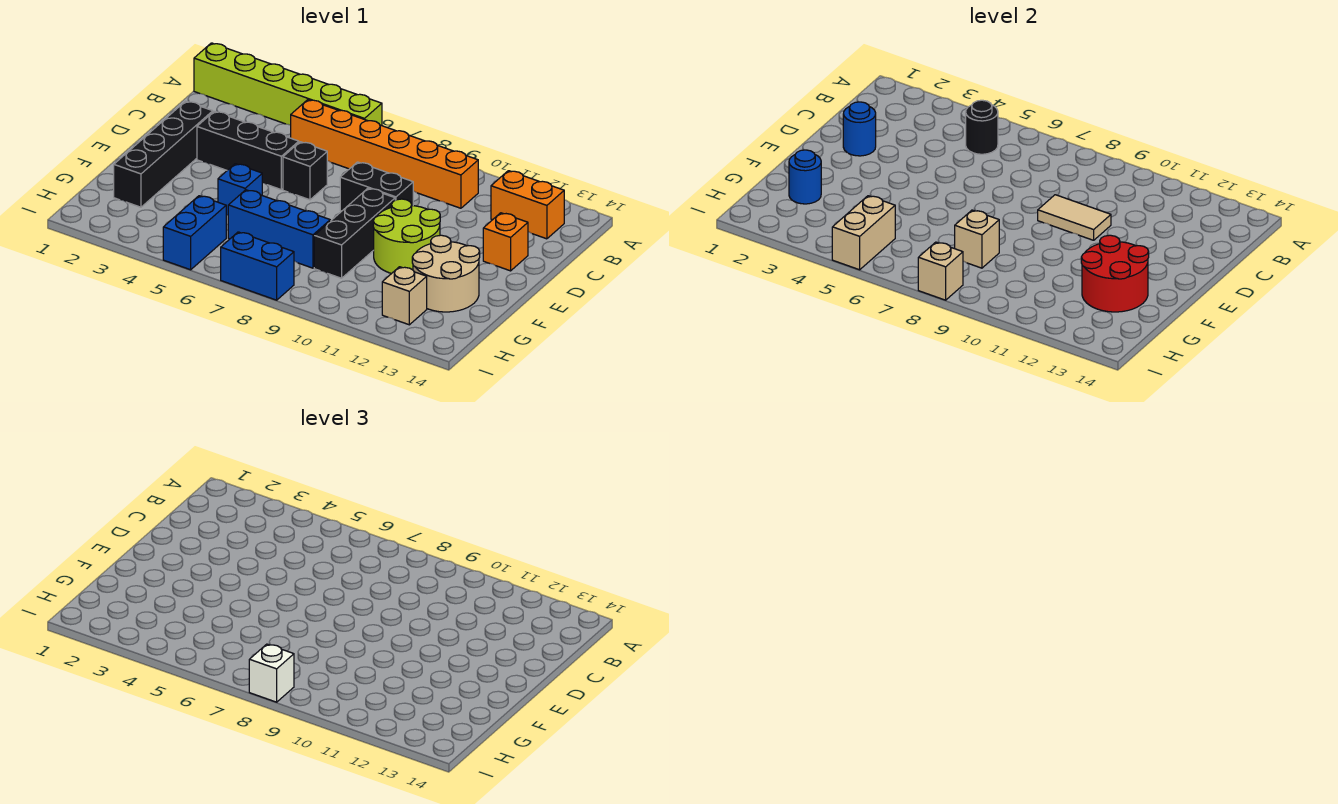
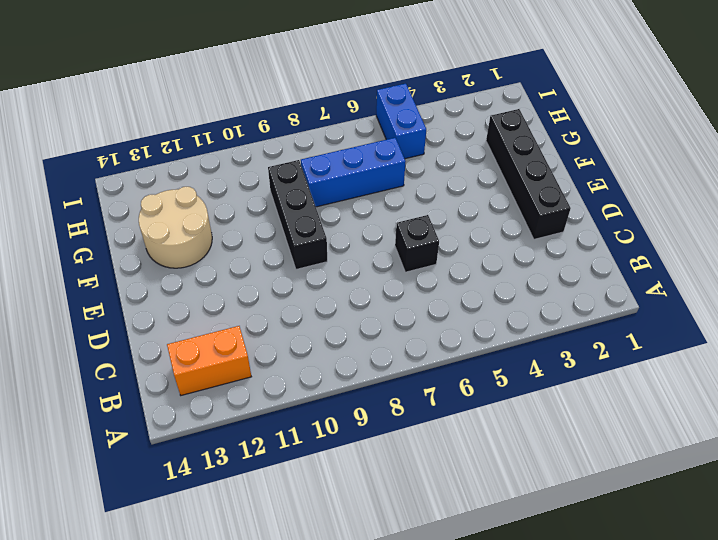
none -> lime brick A1:A6 level 1
none -> orange brick B5:B10 level 1
none -> black brick D3:D5 level 1

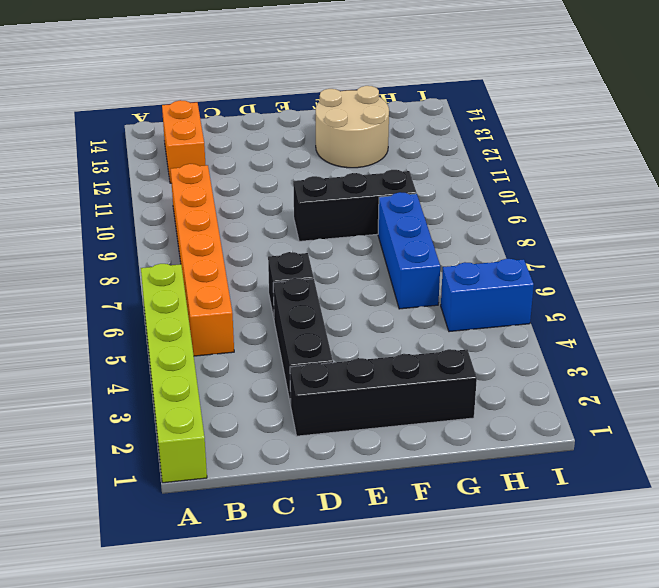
none -> black brick D8:D9 level 1
none -> orange brick D13 level 1
none -> lime round brick E10:F11 level 1

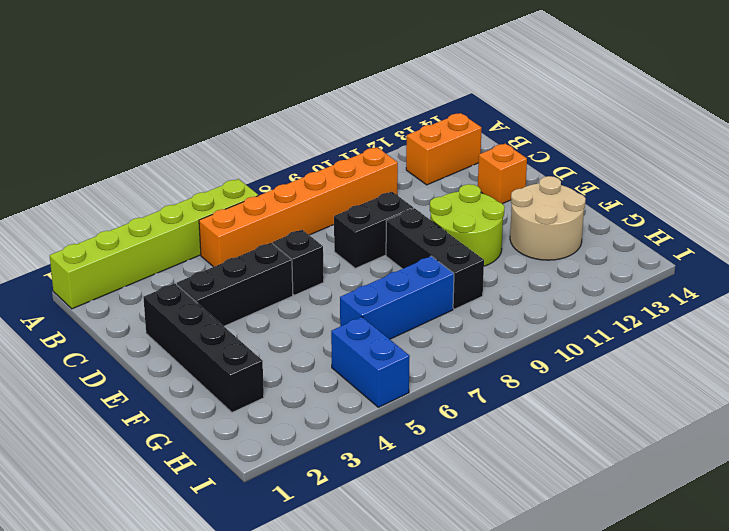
none -> blue brick F5 level 1
none -> tan brick H12 level 1
none -> blue brick I7:I8 level 1

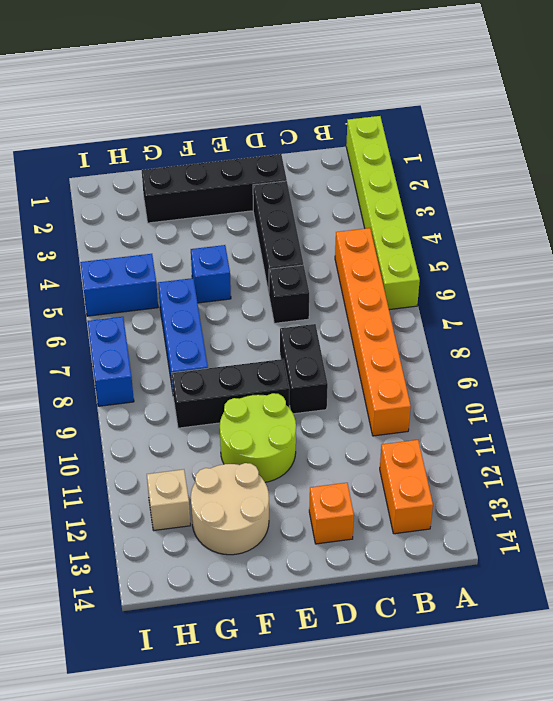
none -> black round brick B5 level 2
none -> blue round brick D2 level 2
none -> tan tile D9:D10 level 2

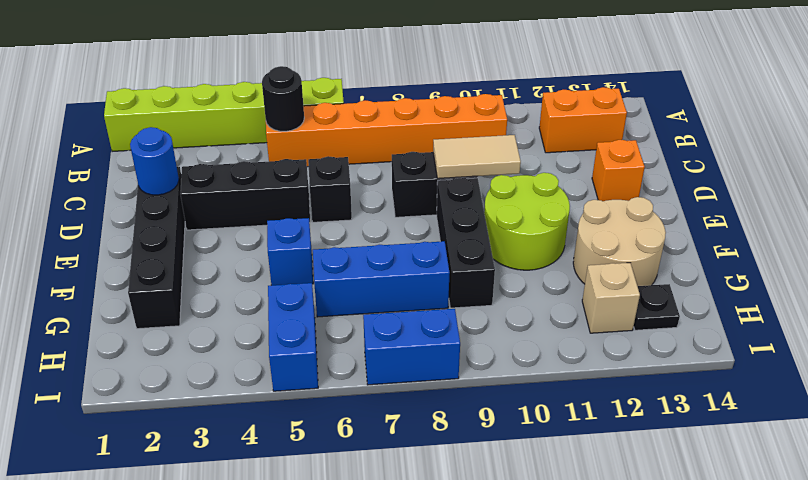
black plate H13 level 1 -> none
none -> red round brick F12:G13 level 2
none -> blue round brick G2 level 2
none -> tan brick G8 level 2

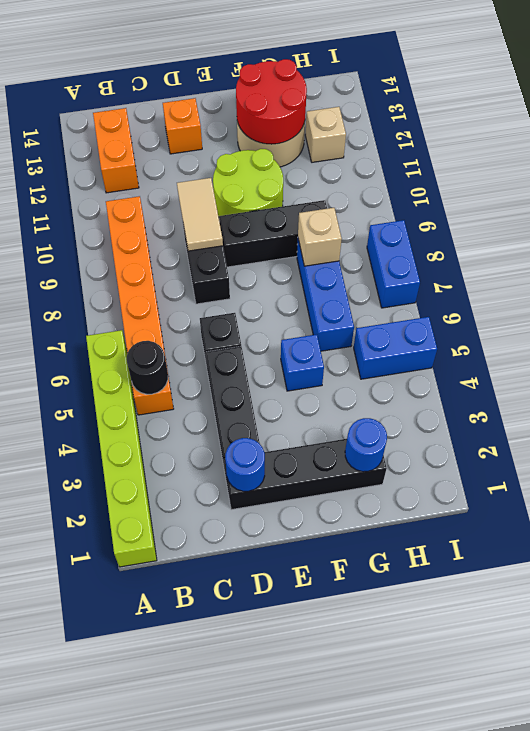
none -> tan brick H5:I5 level 2
none -> tan brick I8 level 2
none -> white brick I8 level 3

